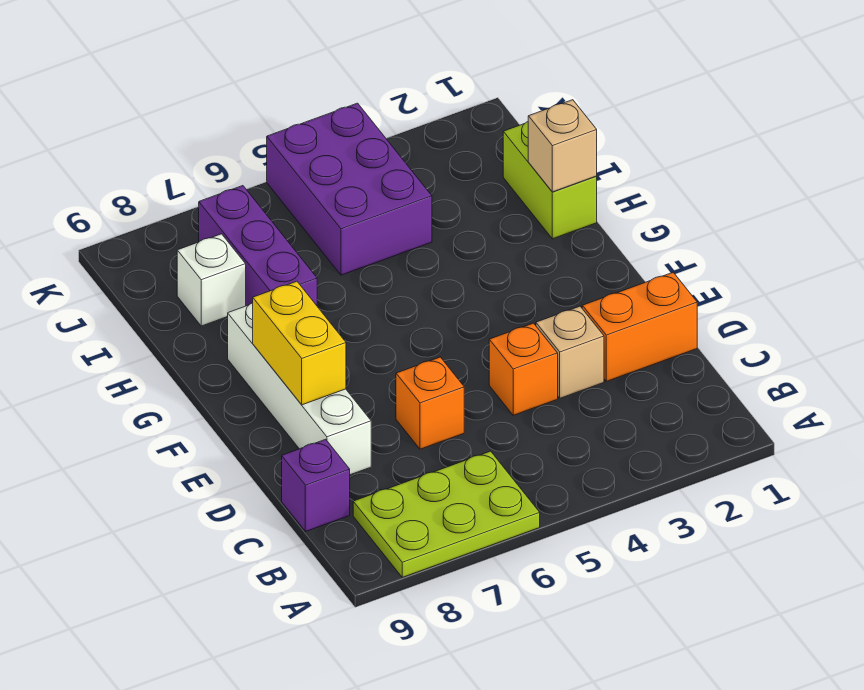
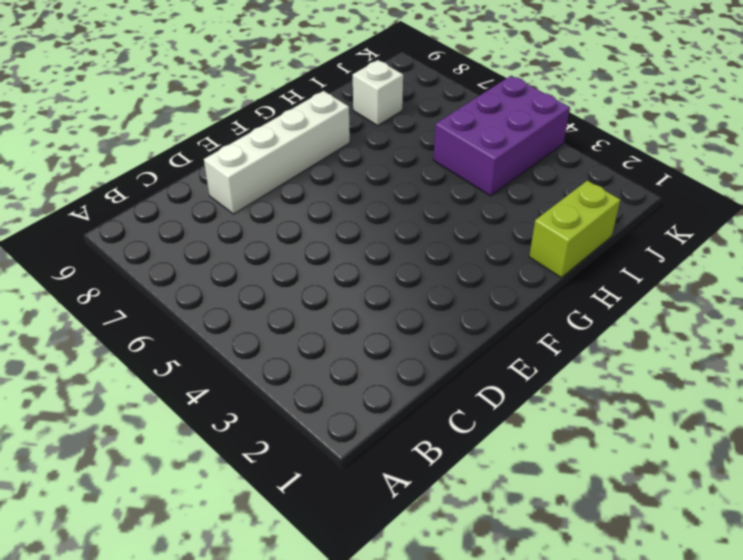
none -> lime plate A6:B8 level 1
none -> purple brick C9 level 1
none -> orange brick D1:D2 level 1

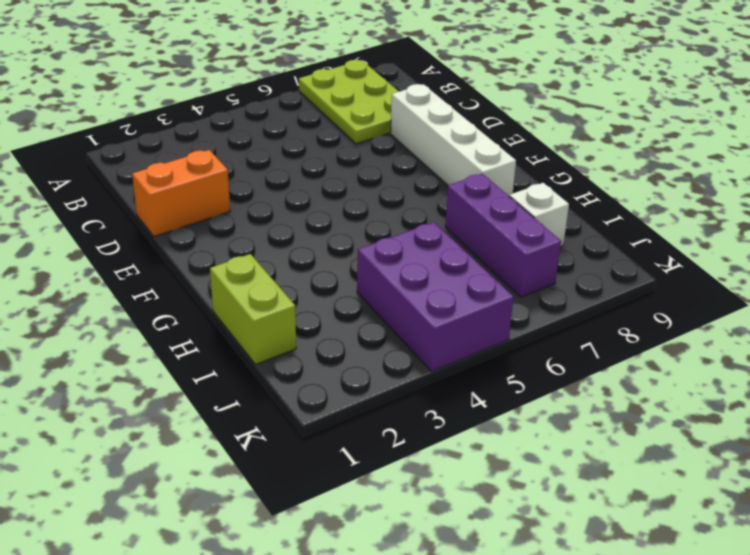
lime plate A7:C8 level 1 -> lime plate A6:B8 level 1
none -> purple brick C9 level 1
none -> tan brick D3 level 1
none -> orange brick D4 level 1

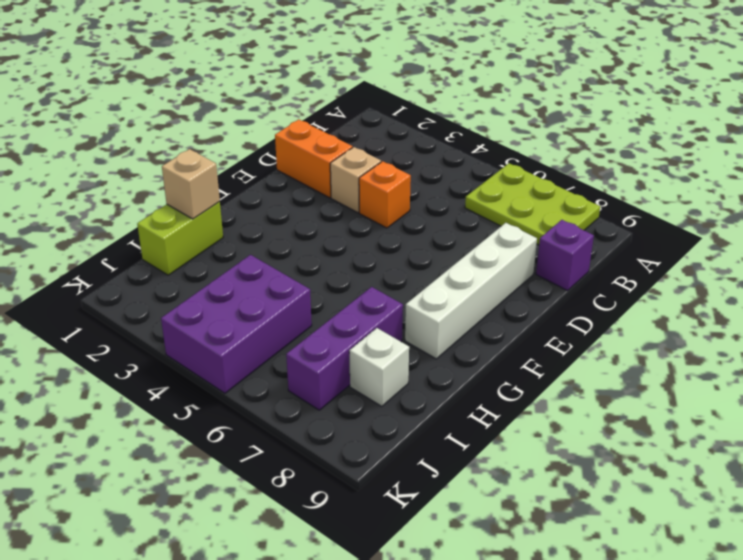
none -> orange brick D6 level 1
none -> yellow brick E8:F8 level 2

